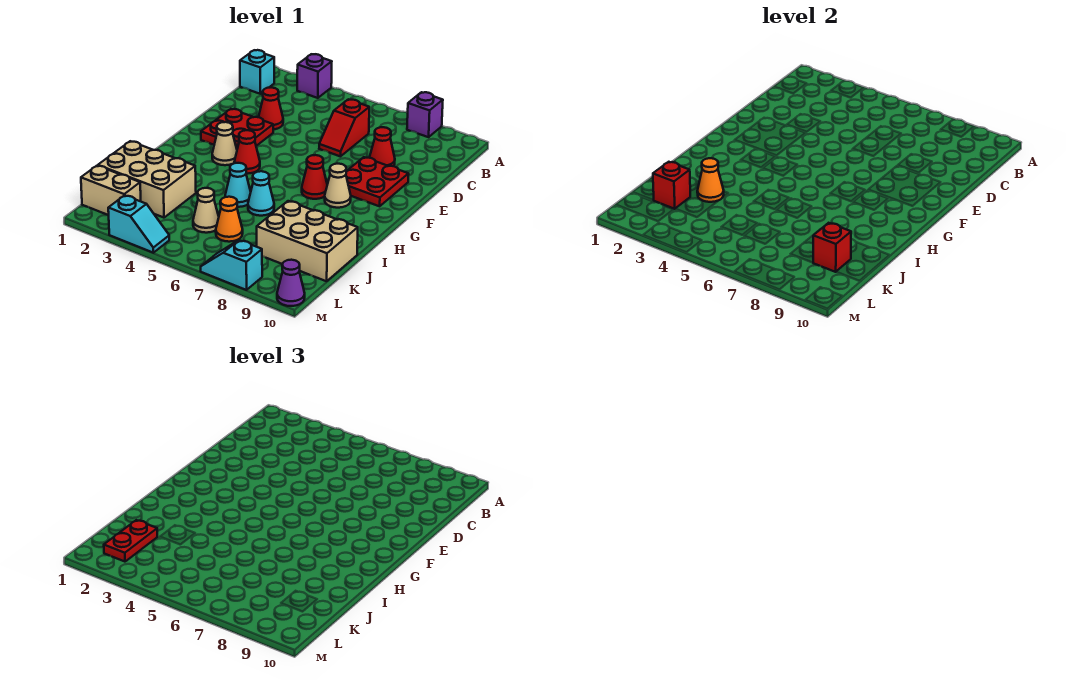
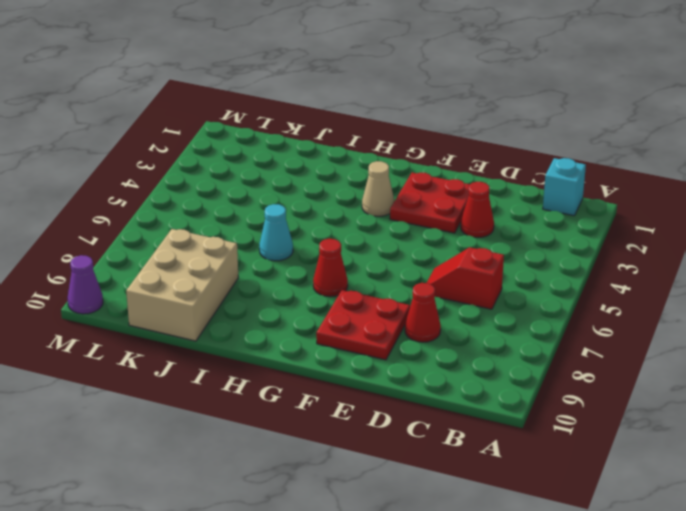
none -> purple brick A3 level 1
none -> purple brick A8 level 1
none -> red cone G4 level 1

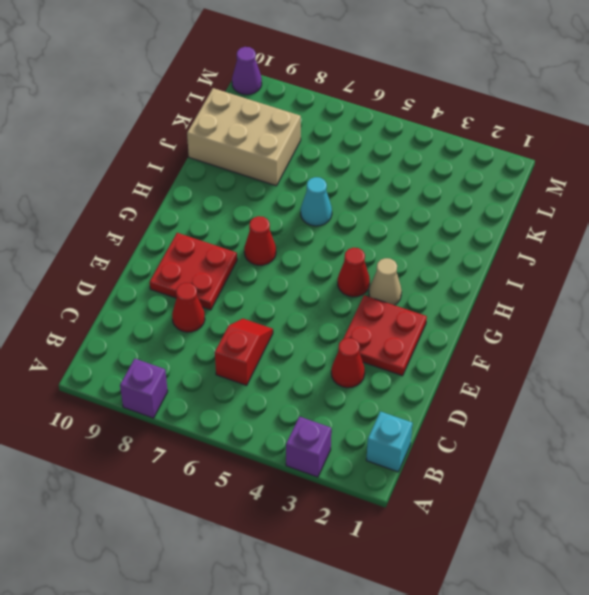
none -> tan cone G8 level 1
none -> cyan cone I5 level 1
none -> tan brick J1:K3 level 1

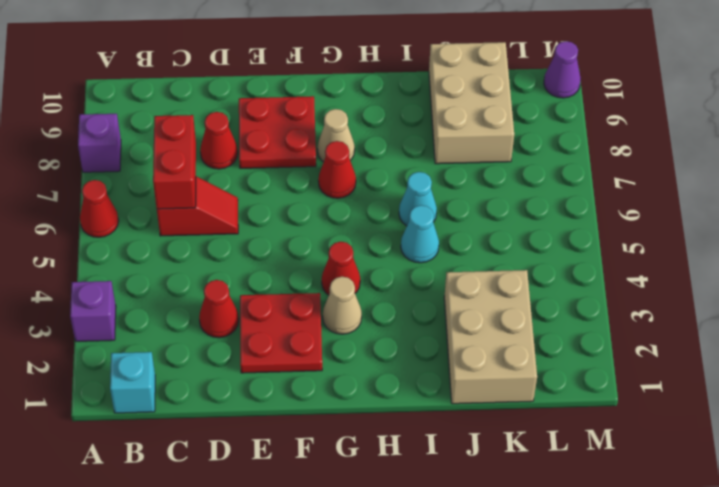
red cone A6 level 1 -> none
red brick C6:C7 level 2 -> none
none -> tan cone K5 level 1
none -> orange cone K6 level 1
none -> tan brick L1:L2 level 1

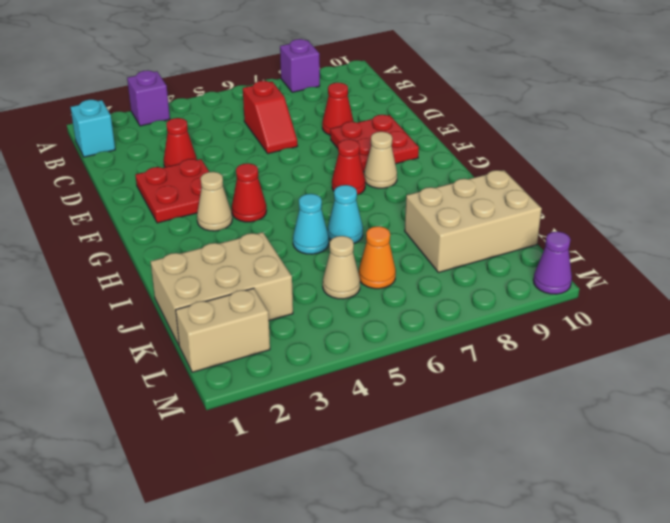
none -> cyan slope M3:M4 level 1 top 3
none -> cyan slope M7:M8 level 1 top 8
none -> orange cone J3 level 2

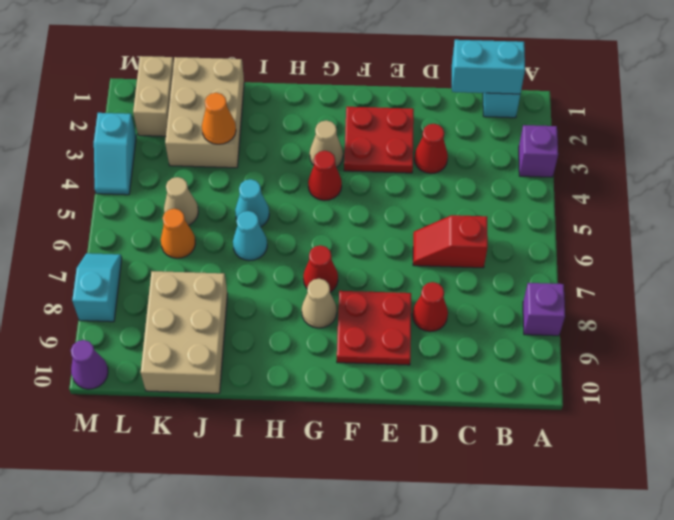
cyan brick B1:C1 level 2 -> none
none -> red brick K2 level 2
none -> red brick K9 level 2
none -> red plate K2:L2 level 3

